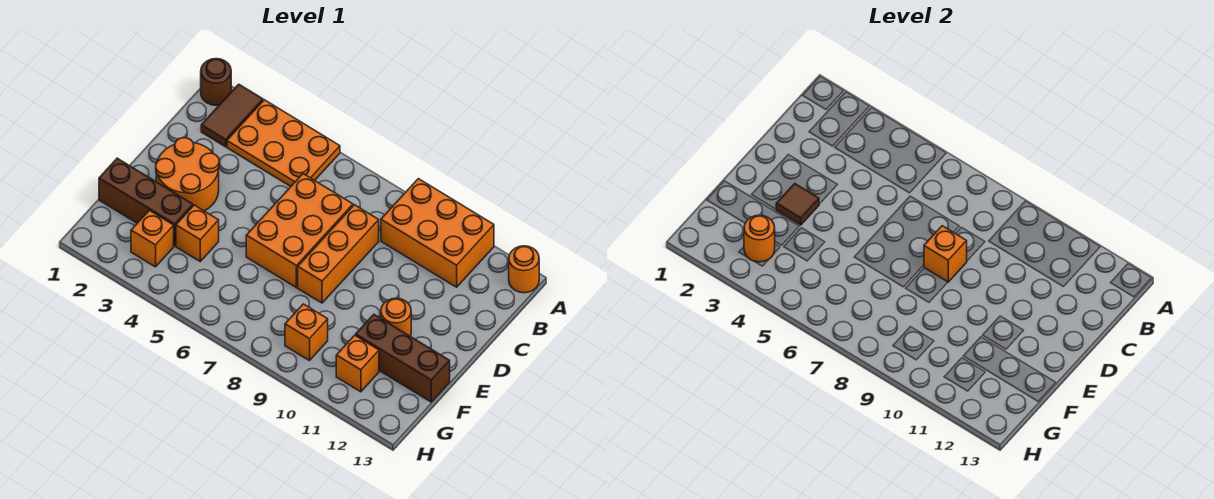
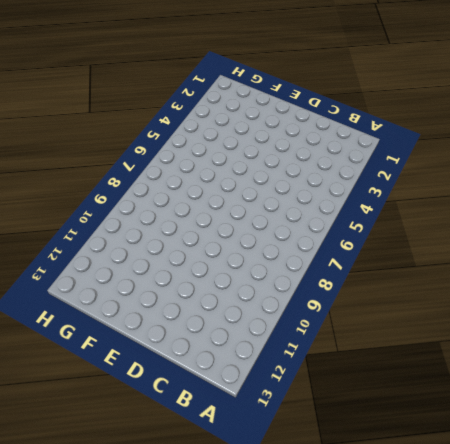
none -> brown round brick A1 level 1
none -> brown tile A2:B2 level 1
none -> orange plate A3:B5 level 1

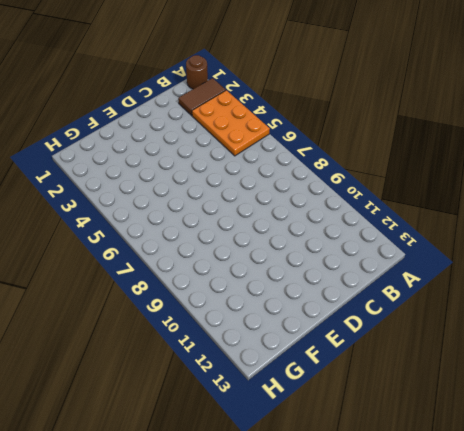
none -> orange brick A9:B11 level 1
none -> orange round brick A13 level 1
none -> orange brick C6:E7 level 1

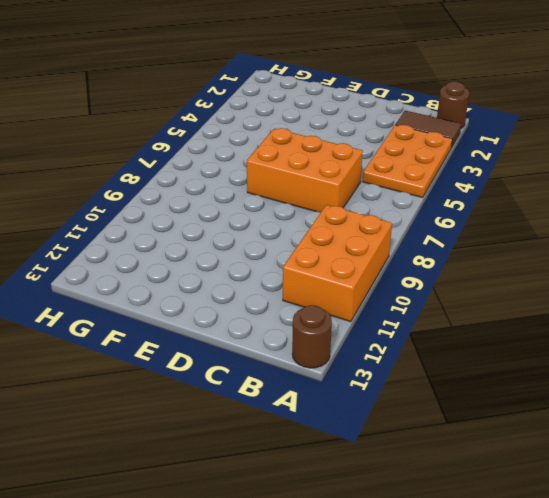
brown round brick A13 level 1 -> orange round brick A13 level 1
none -> orange brick C8:E8 level 1
none -> orange round brick D2:E3 level 1
none -> orange round brick E11 level 1

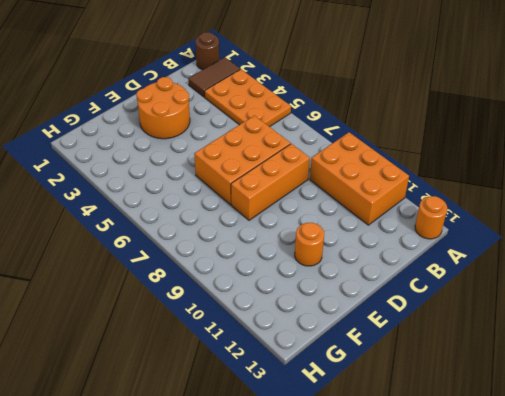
none -> brown brick F1:F3 level 1
none -> orange brick F4 level 1
none -> brown brick F11:F13 level 1

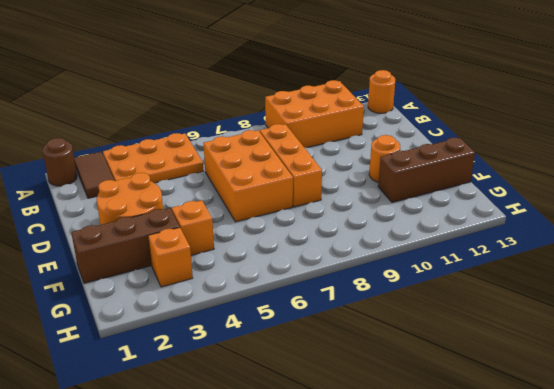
none -> orange brick G9 level 1
none -> orange brick G11 level 1
none -> orange brick D8 level 2

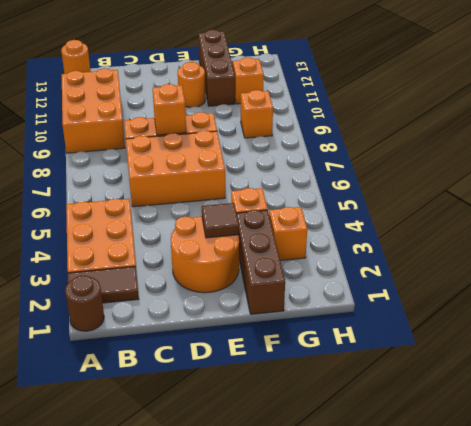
none -> orange round brick G3 level 2

